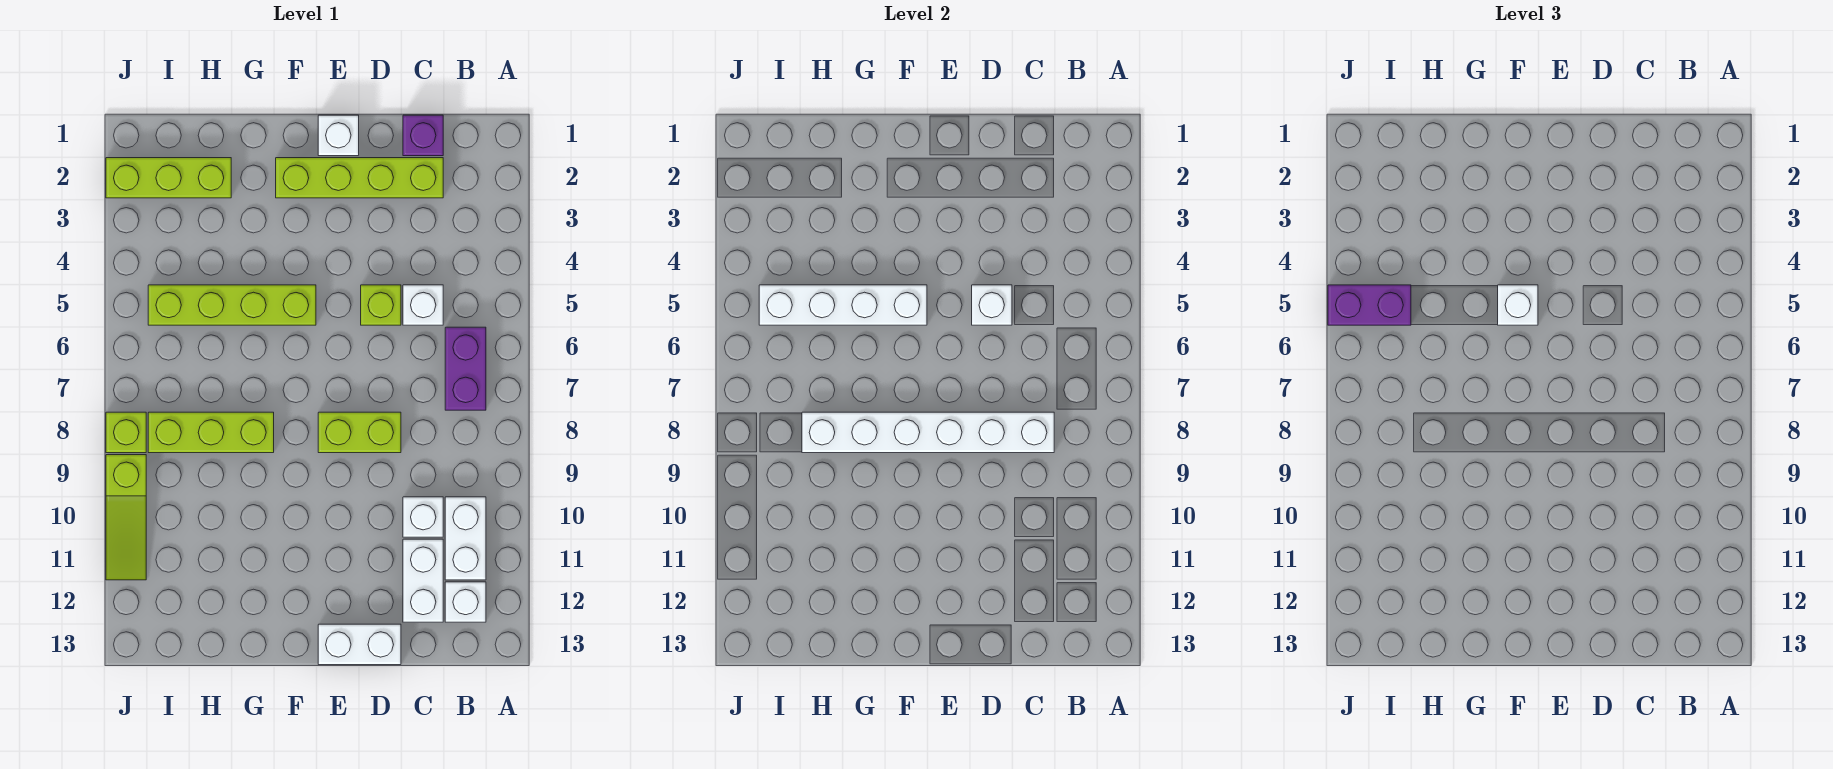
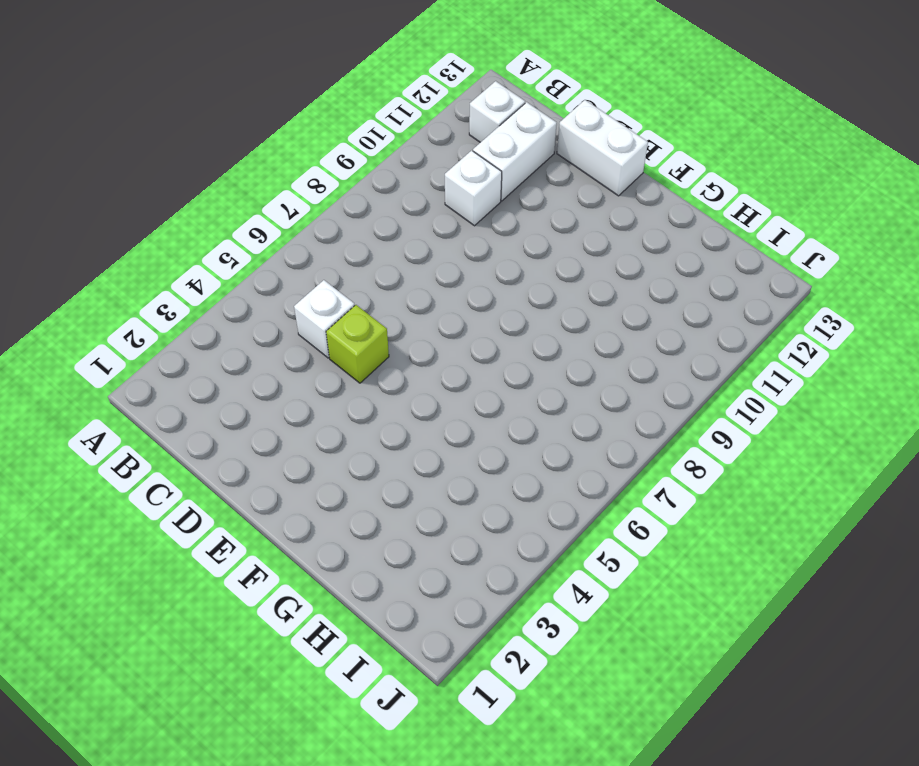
none -> purple brick B6:B7 level 1
none -> white brick B10:B11 level 1
none -> purple brick C1 level 1

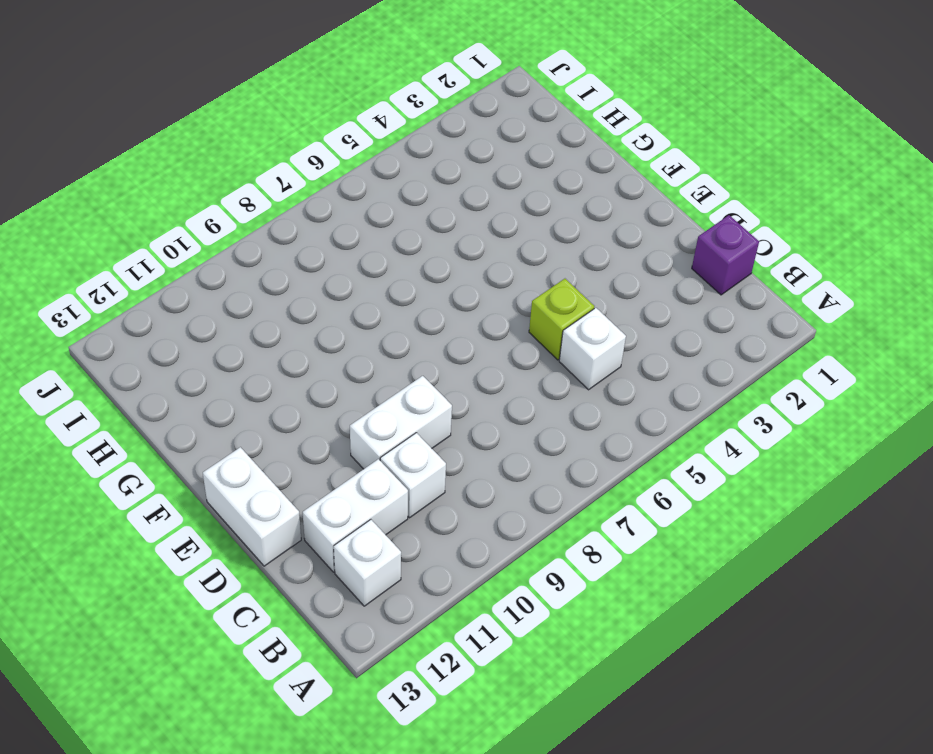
white brick D9:D10 level 1 -> white brick B10:B11 level 1
none -> purple brick B6:B7 level 1
none -> lime brick C2:F2 level 1
none -> lime brick D8:E8 level 1

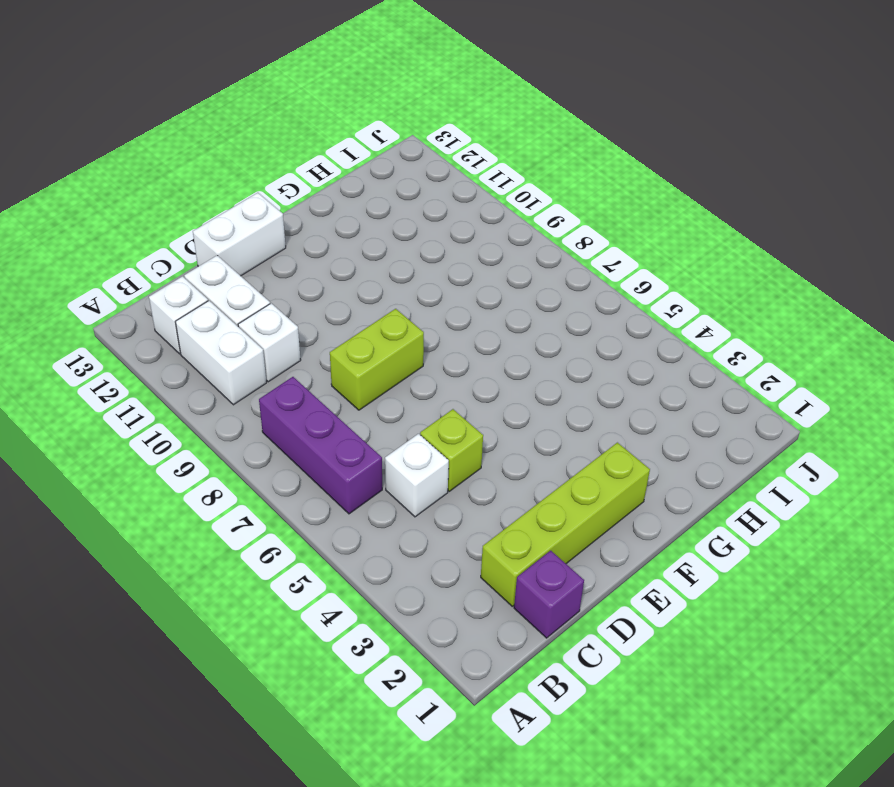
purple brick B6:B8 level 1 -> purple brick B6:B7 level 1
none -> white brick E1 level 1
none -> lime brick F5:I5 level 1
none -> lime brick G8:I8 level 1

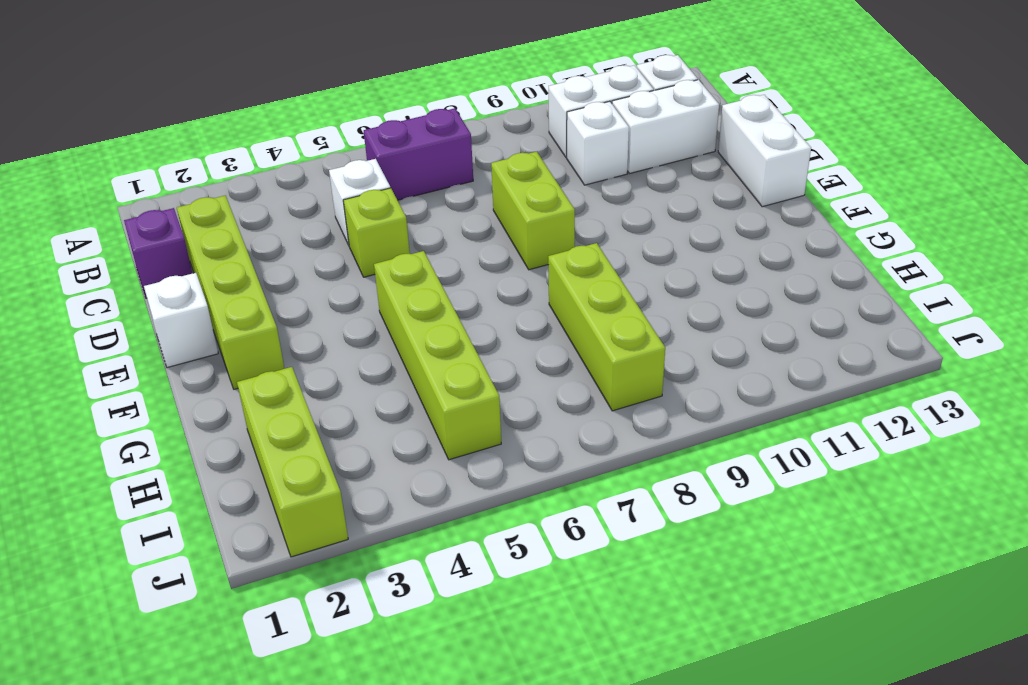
none -> lime brick J8 level 1
none -> lime slope J9:J11 level 1 top 9
none -> white brick C8:H8 level 2

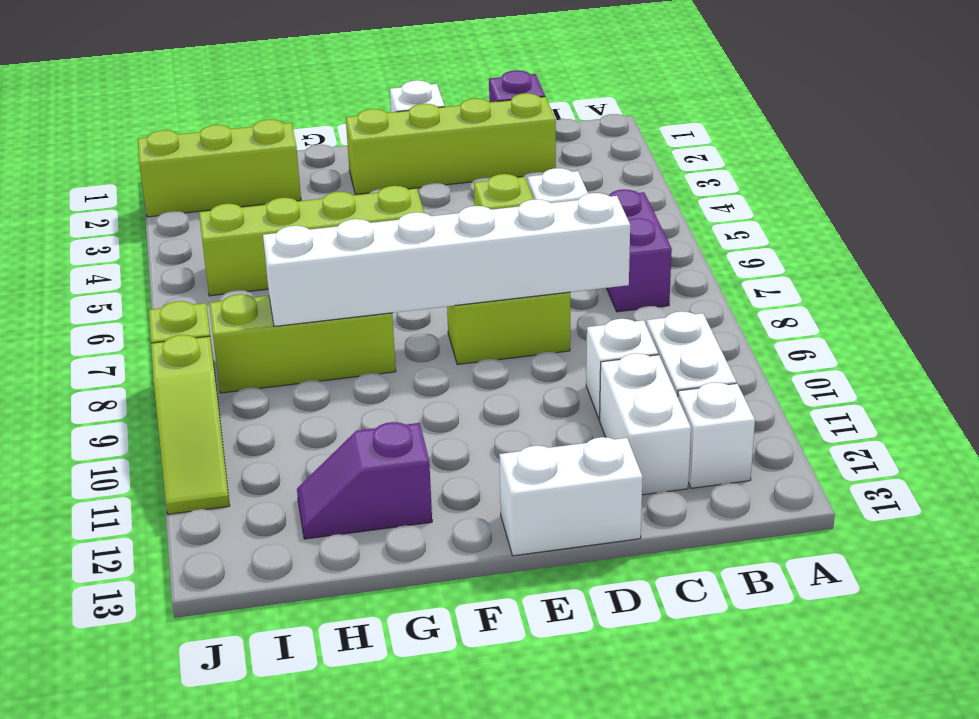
purple slope G12:H12 level 1 top G -> none
none -> white brick D5 level 2
none -> white brick F5:I5 level 2
none -> white brick F5 level 3

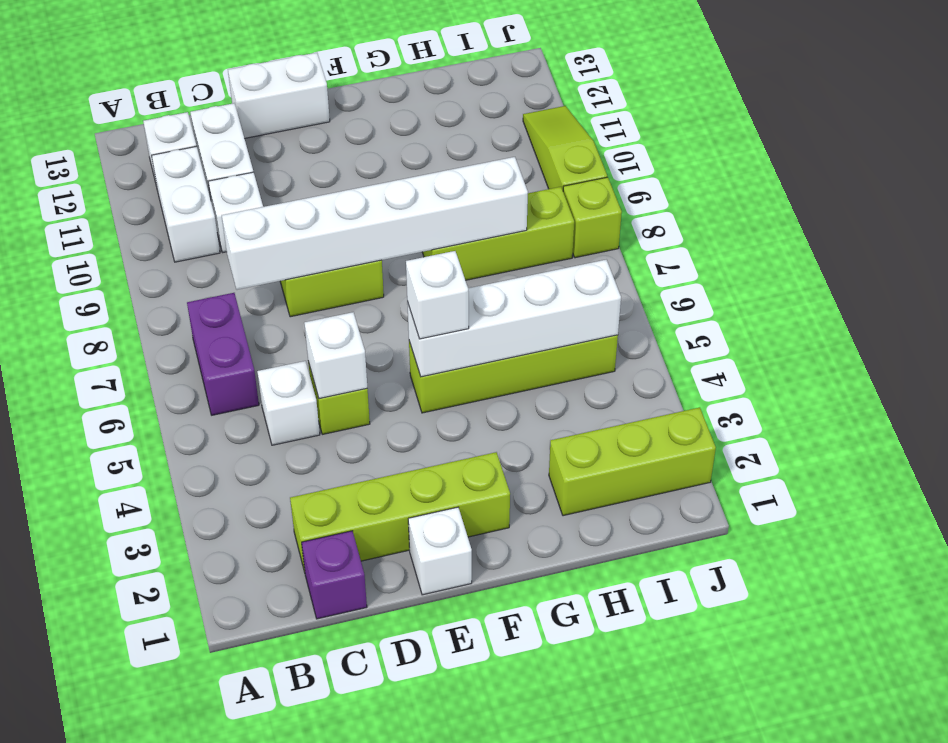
none -> purple brick I5:J5 level 3

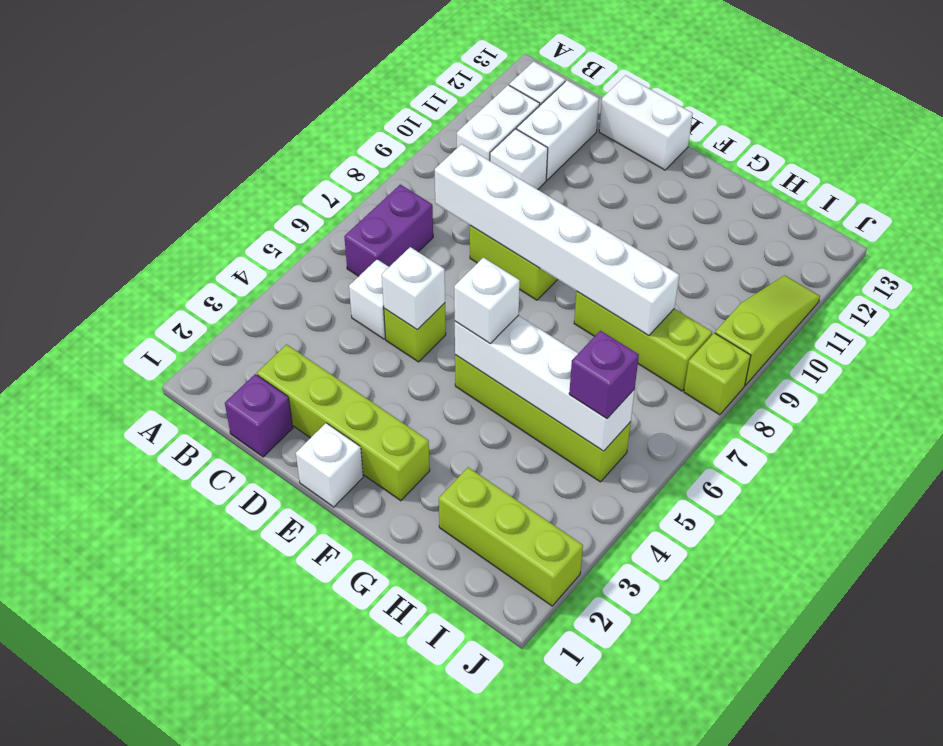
purple brick I5 level 3 -> purple brick I5:J5 level 3

